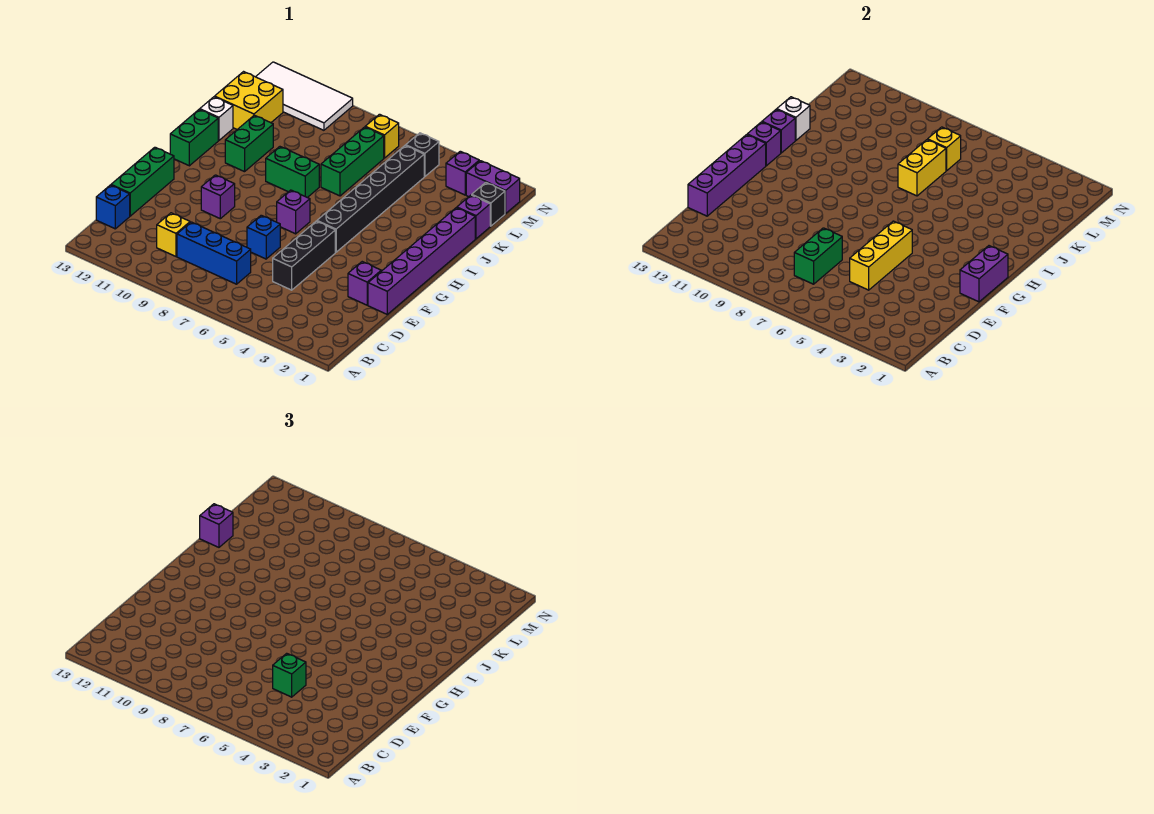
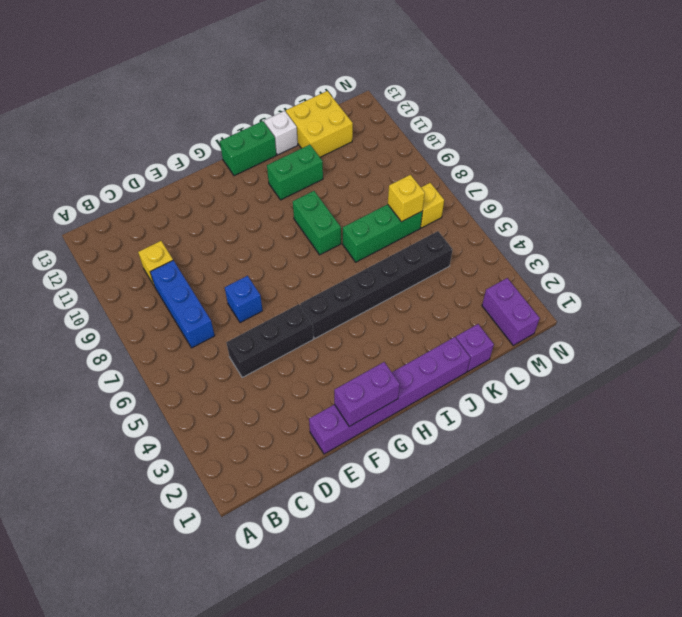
none -> blue brick C13 level 1
none -> green brick D13:F13 level 1
none -> purple brick E2 level 1
none -> purple brick F10 level 1

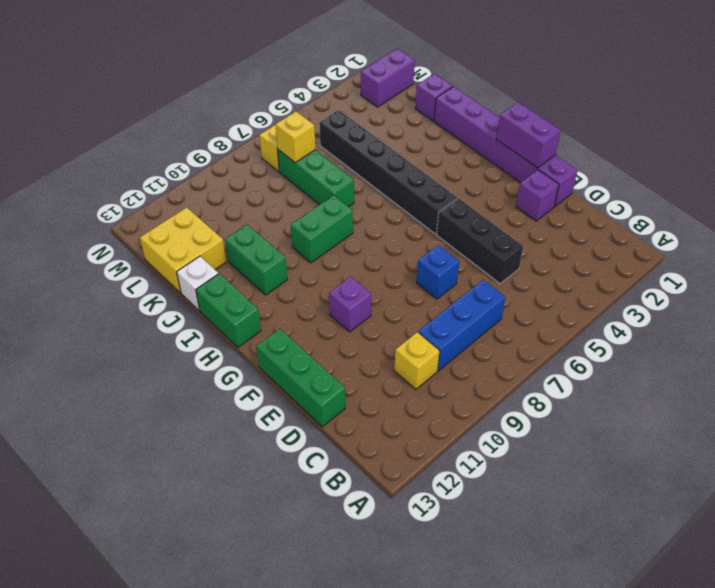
none -> blue brick C13 level 1
none -> purple brick G7 level 1
none -> black brick L1 level 1
none -> purple brick M3 level 1

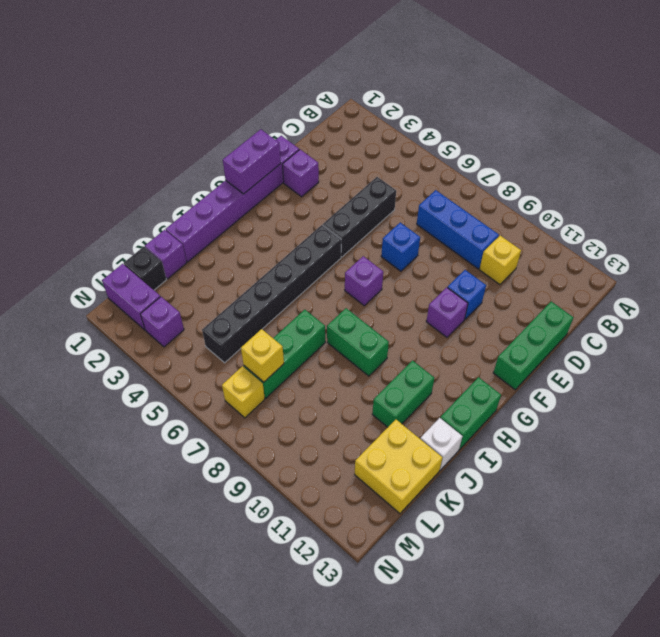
blue brick E10 level 1 -> blue brick C13 level 1
none -> black brick M5 level 1
none -> white tile M10:N13 level 1
none -> green brick C7:D7 level 2
none -> yellow brick D5:F5 level 2

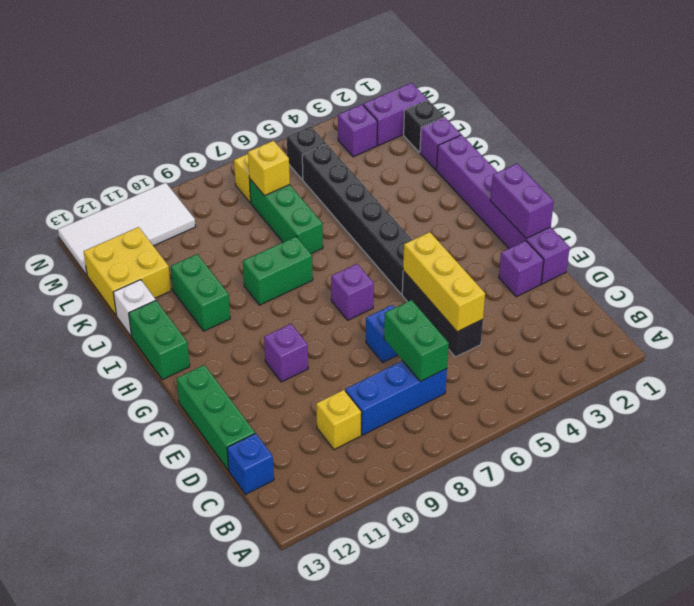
none -> purple brick D13:G13 level 2
none -> purple brick H13 level 2
none -> purple brick I13 level 2
none -> yellow brick J7:K7 level 2

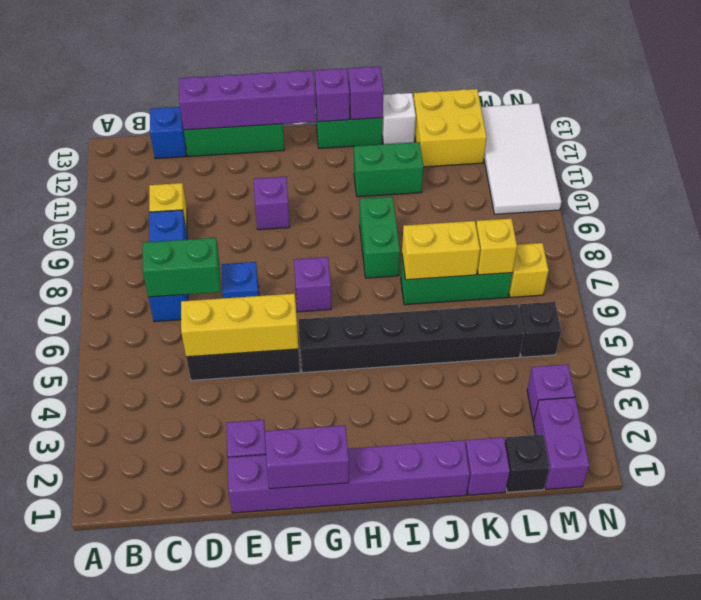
none -> white brick J13 level 2
none -> green brick D5 level 3
none -> purple brick J13 level 3

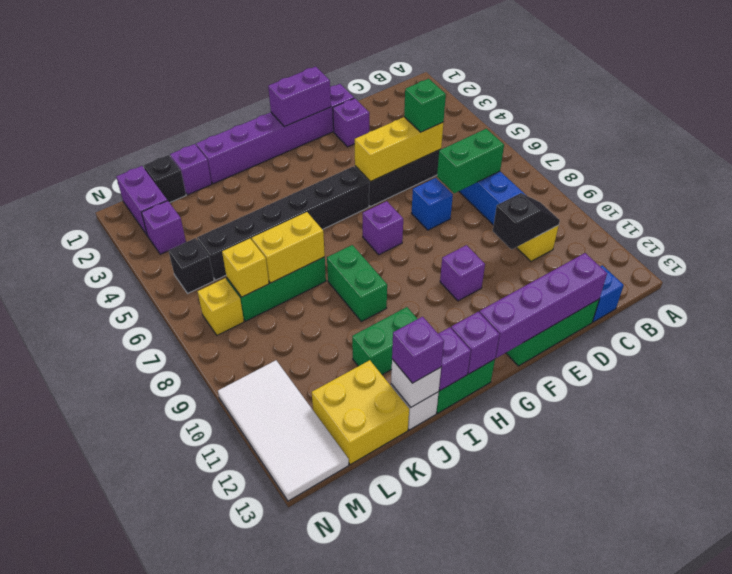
black slope C10:D10 level 2 top D -> none

